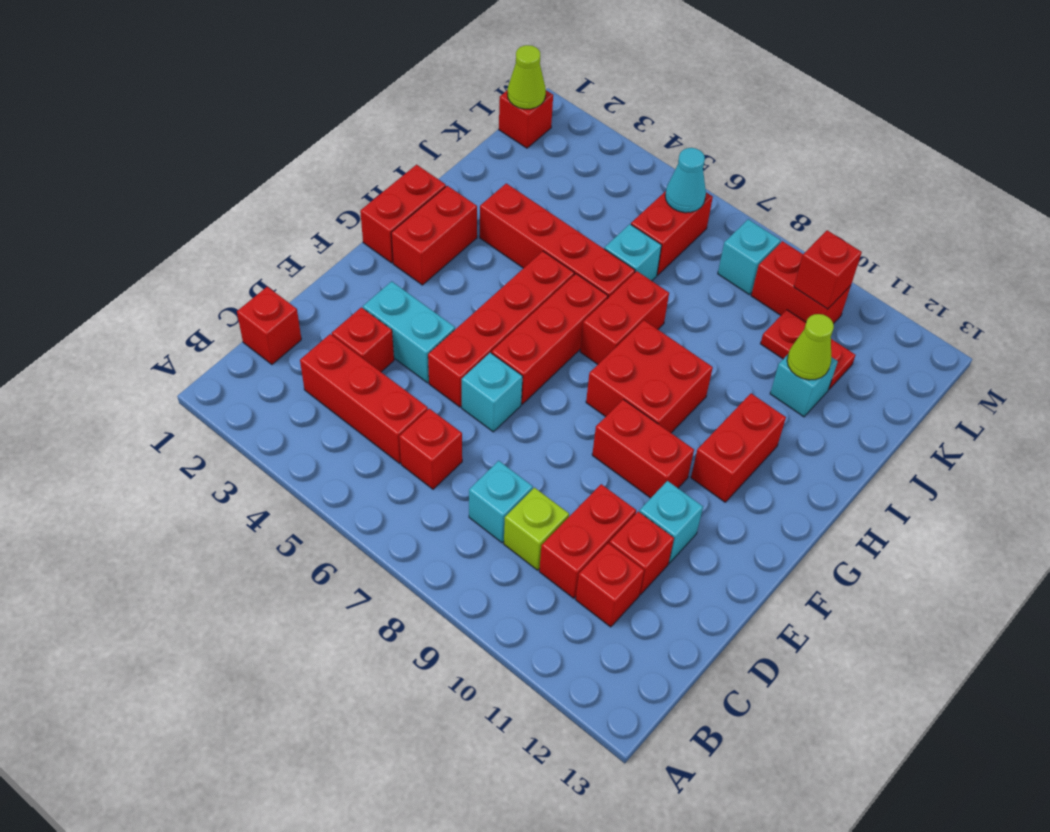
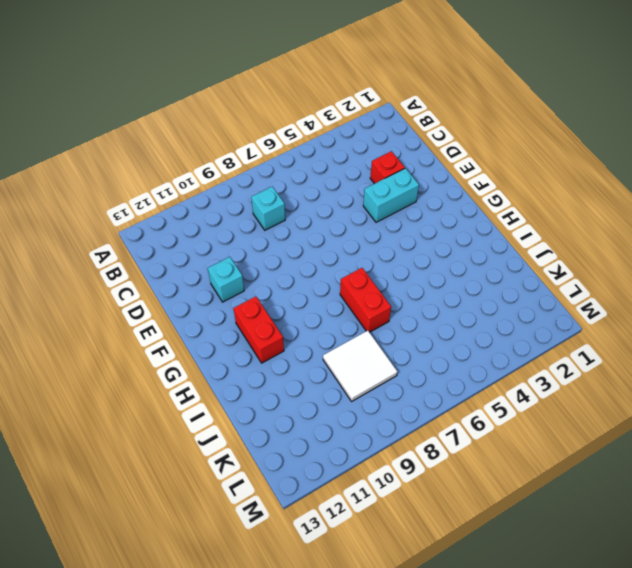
white tile J8:K9 level 1 -> none
none -> red brick C1 level 1
none -> red brick C3:C5 level 1
none -> red brick C6 level 1
none -> lime brick C9 level 1

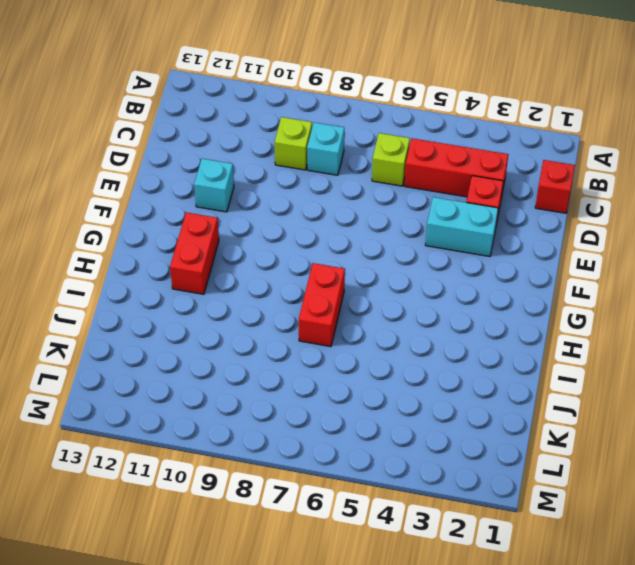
lime brick C6 level 1 -> red brick C6 level 1
none -> red brick C10:D10 level 1
none -> red brick C11 level 1
none -> red brick D11 level 1
none -> red brick E5:H5 level 1

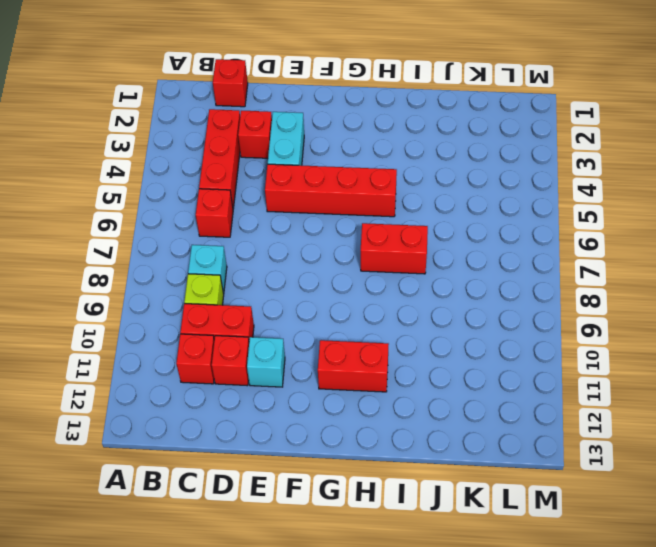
none -> cyan brick E6 level 1
none -> red brick F6:H6 level 1
none -> red brick F9:F10 level 1
none -> red brick G1:H1 level 1

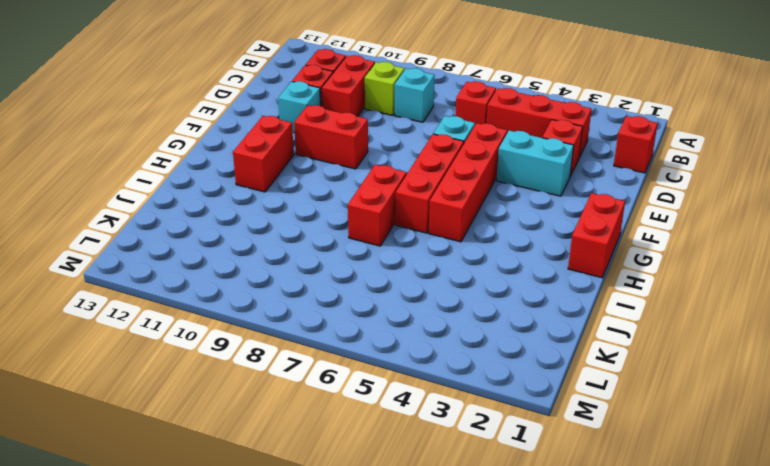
none -> red brick G2:H2 level 1
none -> red brick G8:H9 level 1
none -> red brick I3:I6 level 1
none -> cyan brick J6 level 1

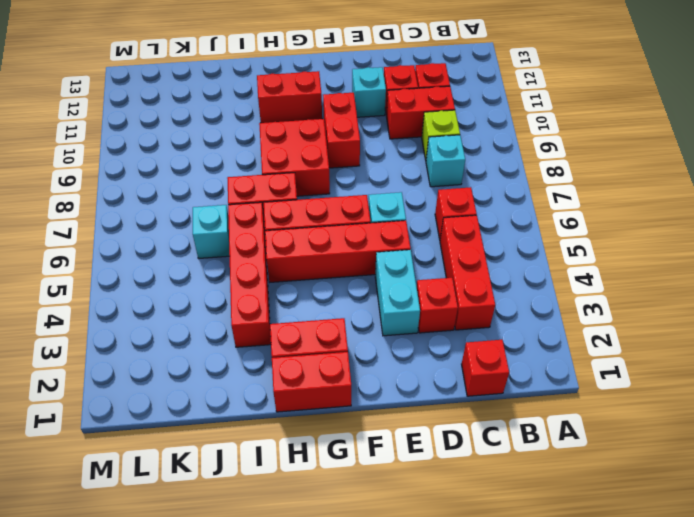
none -> cyan brick J11 level 1
none -> red brick K6:L6 level 1
none -> red plate K10:K11 level 1
none -> red brick L1 level 1

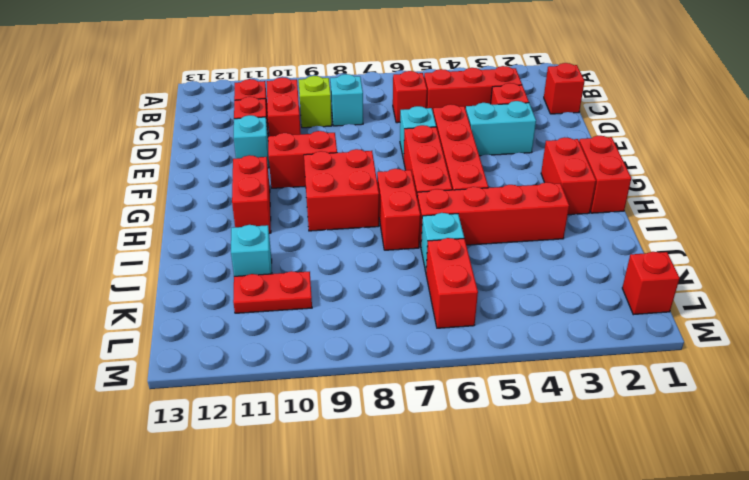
none -> cyan brick L8 level 1
none -> red brick L9:L10 level 1
none -> lime cone J11 level 2
none -> lime cone L1 level 2

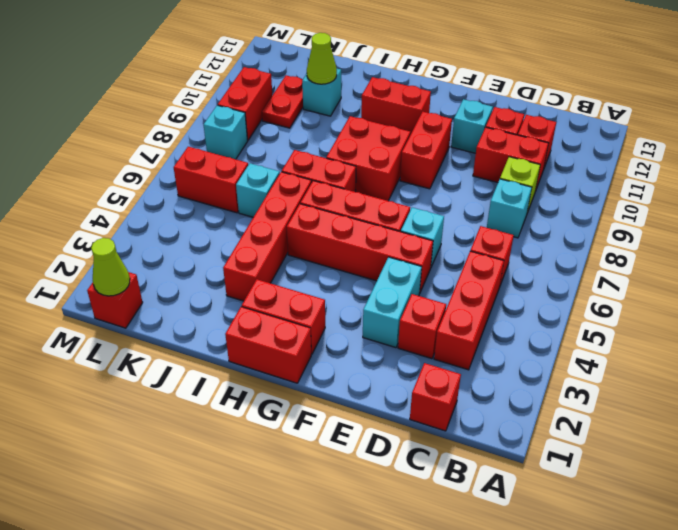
none -> cyan cone L6 level 2
none -> red brick L10 level 2

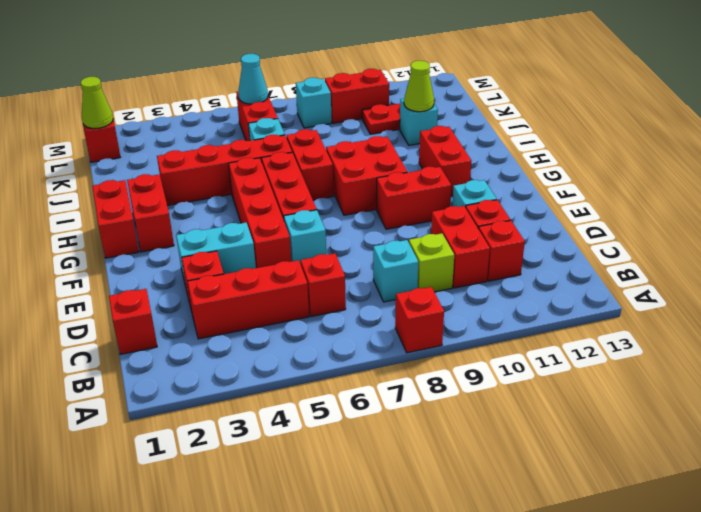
red brick A8 level 1 -> red brick L10 level 2

